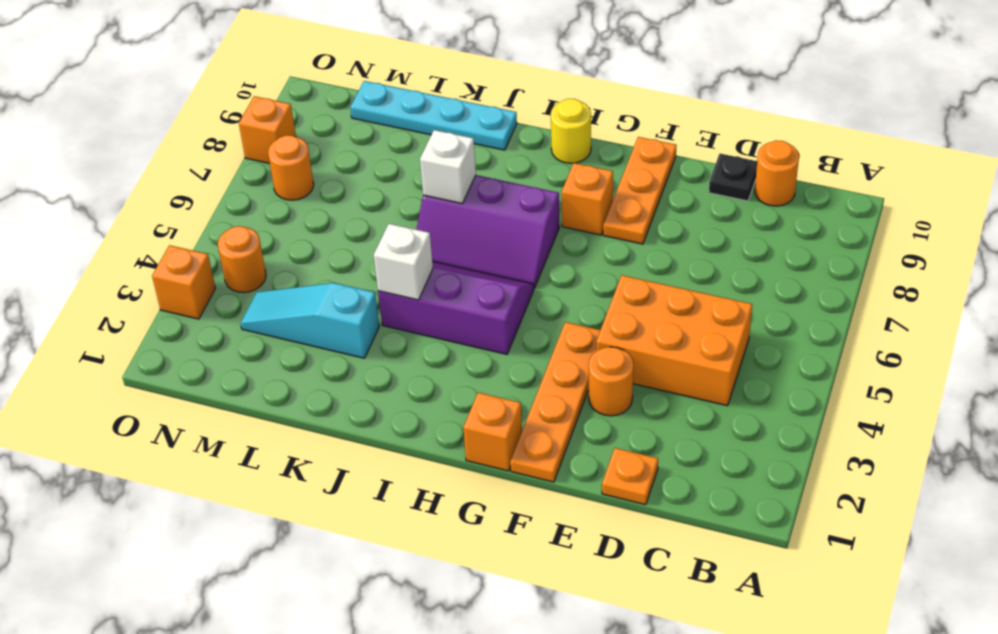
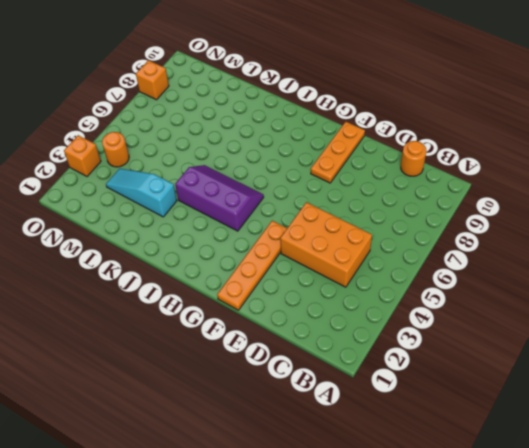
none -> orange plate D1 level 1
none -> black plate D10 level 1
none -> orange round brick E3 level 1

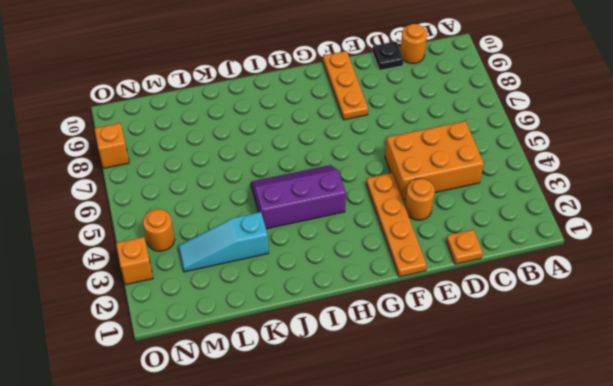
none -> orange brick G1 level 1
none -> orange brick G8 level 1
none -> purple slope H6:J7 level 1 top 7

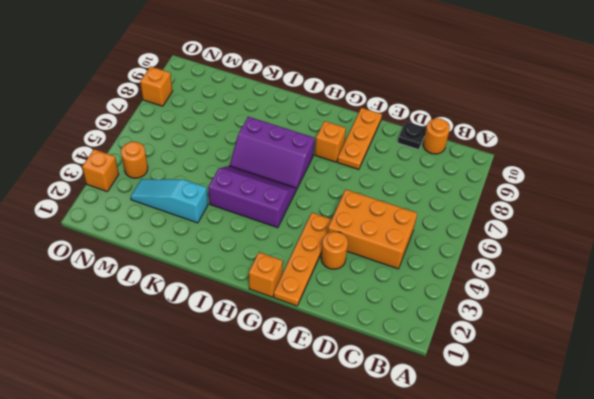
none -> orange plate D1 level 1
none -> yellow round brick H10 level 1
none -> cyan plate J10:M10 level 1

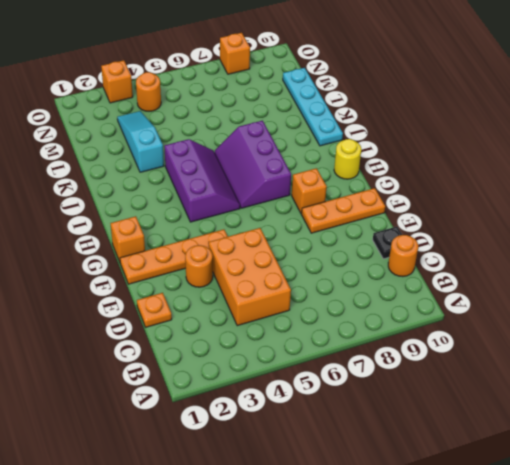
none -> orange round brick N7 level 1
none -> white brick J4 level 2
none -> white brick J7 level 2

